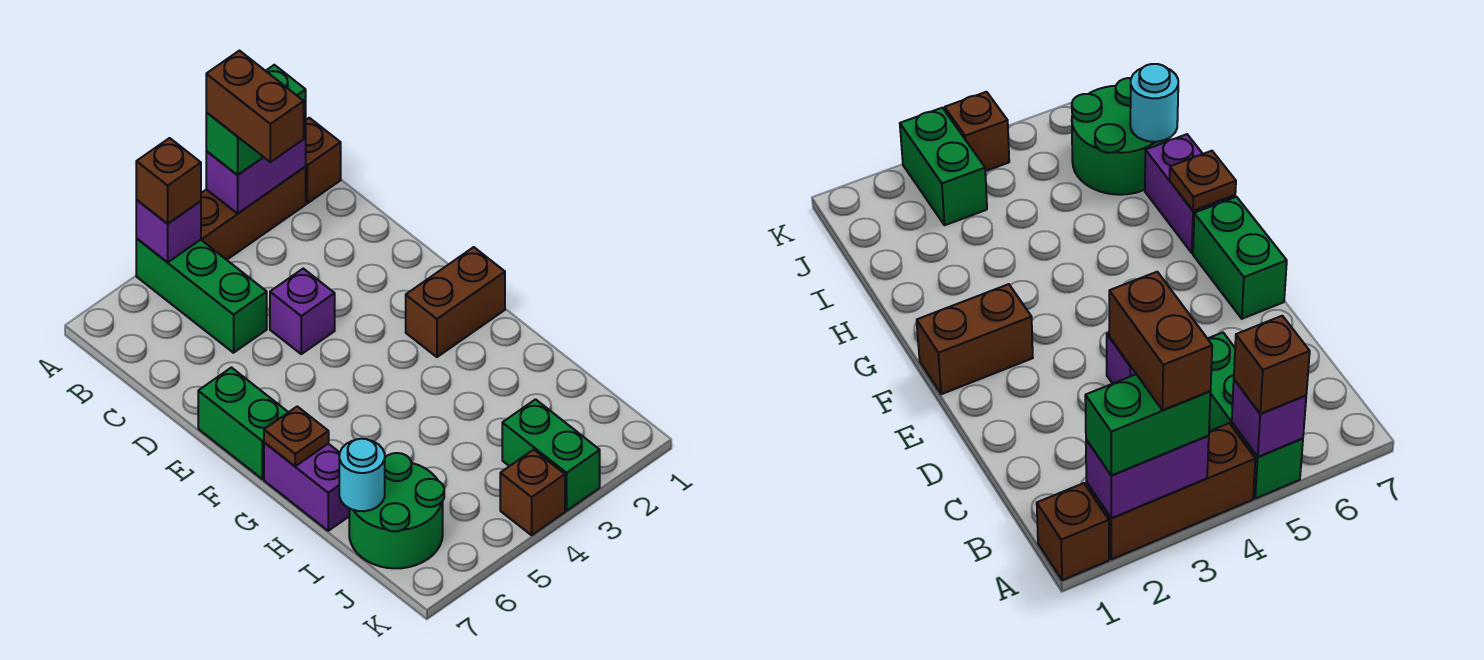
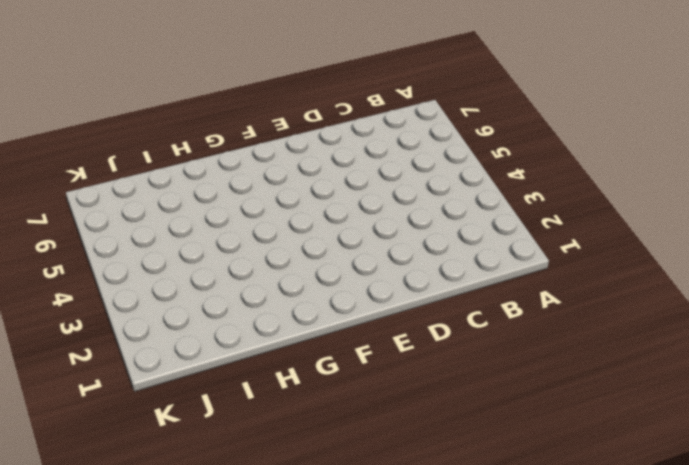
none -> brown brick A1 level 1
none -> brown brick A2:A4 level 1
none -> green brick A5:C5 level 1

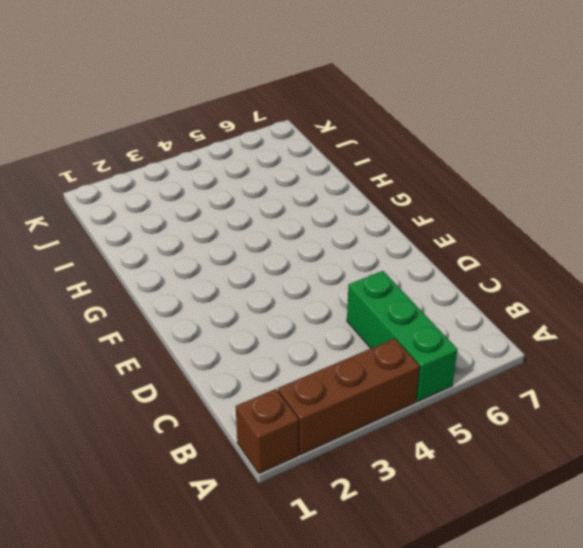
none -> purple brick D4 level 1
none -> green brick E7:F7 level 1
none -> brown brick F1:F2 level 1

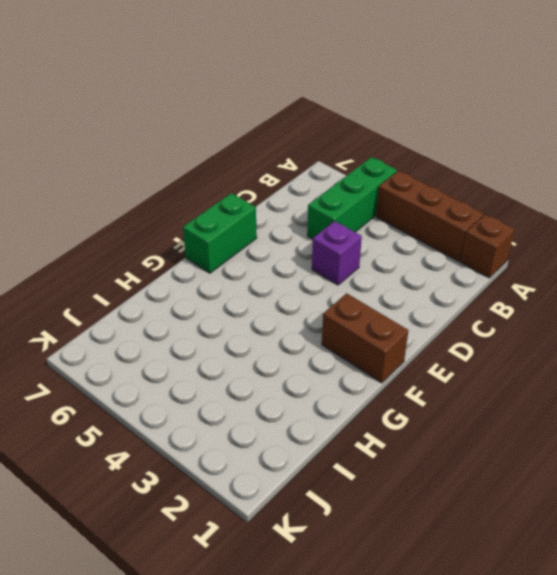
none -> purple brick G7:H7 level 1
none -> green round brick I6:J7 level 1
none -> green brick J3:K3 level 1

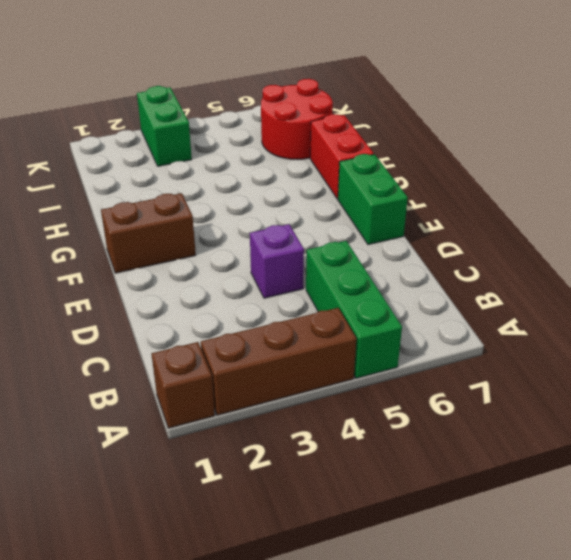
red brick G7:H7 level 1 -> purple brick G7:H7 level 1
red round brick I6:J7 level 1 -> green round brick I6:J7 level 1
none -> brown brick K4 level 1
none -> purple brick A2:A3 level 2
none -> purple brick A5 level 2

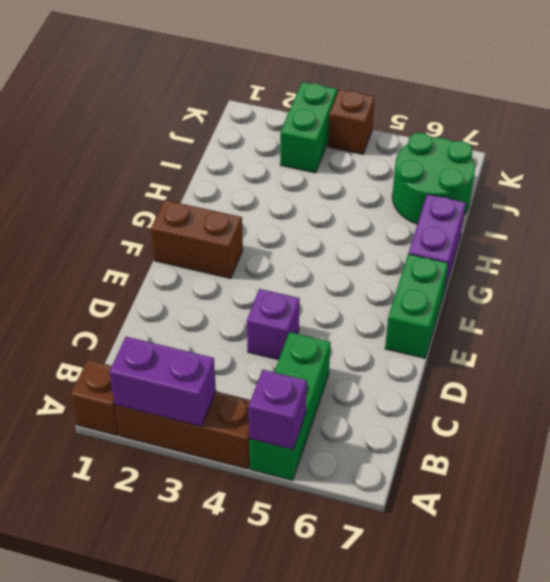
none -> brown plate G7 level 2
none -> cyan round brick I7 level 2
none -> green brick A2:A3 level 3

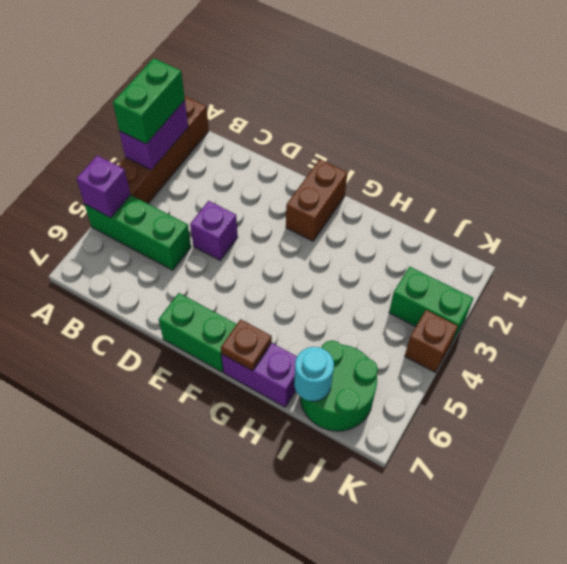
none -> brown brick A5 level 3
none -> brown brick A3:B3 level 4

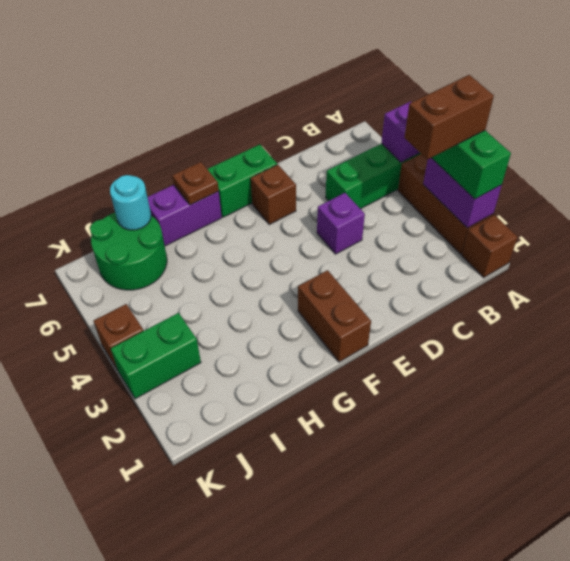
brown brick E6 level 1 -> brown brick A5 level 3

